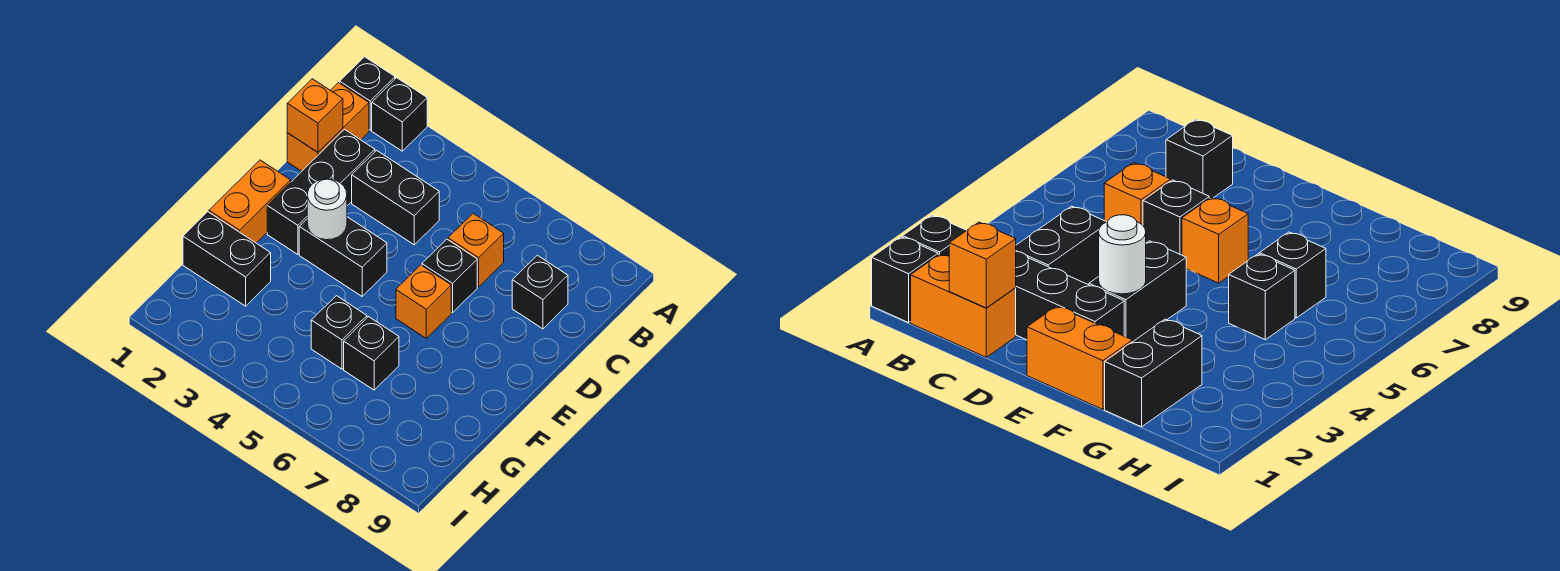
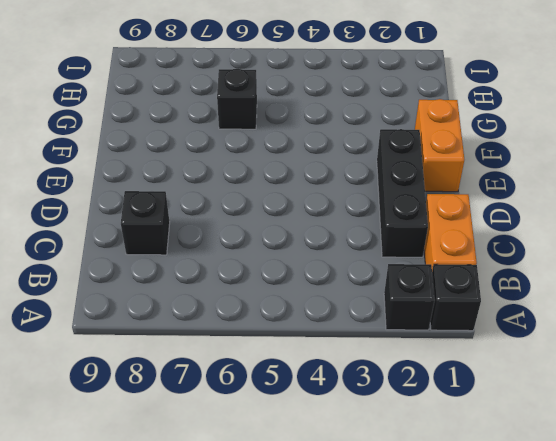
none -> black brick C3:C4 level 1
none -> orange brick C6 level 1
none -> black brick D6 level 1

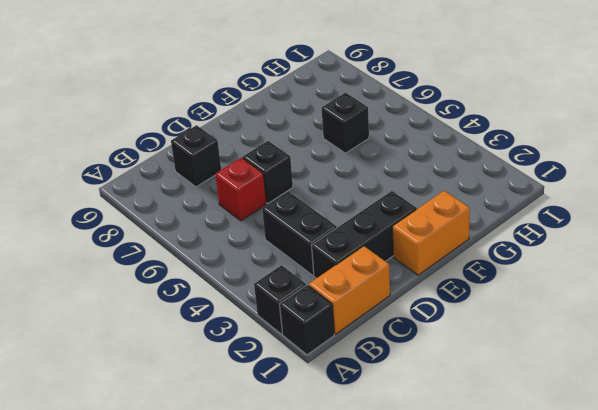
red brick C6 level 1 -> orange brick C6 level 1
none -> black brick E3:E4 level 1
none -> orange brick E6 level 1
none -> black brick G1:G2 level 1

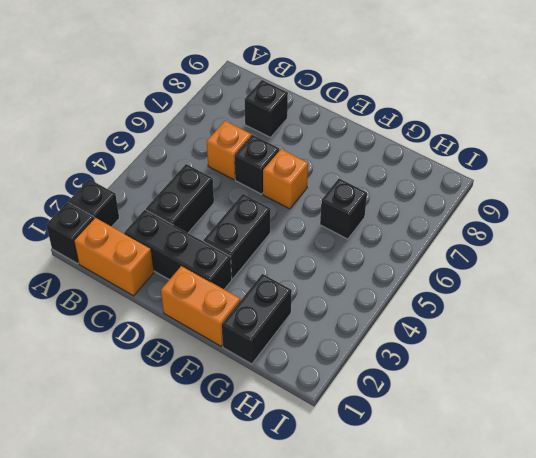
none -> black brick G5 level 1
none -> orange brick C1 level 2
none -> white round brick E3 level 2

